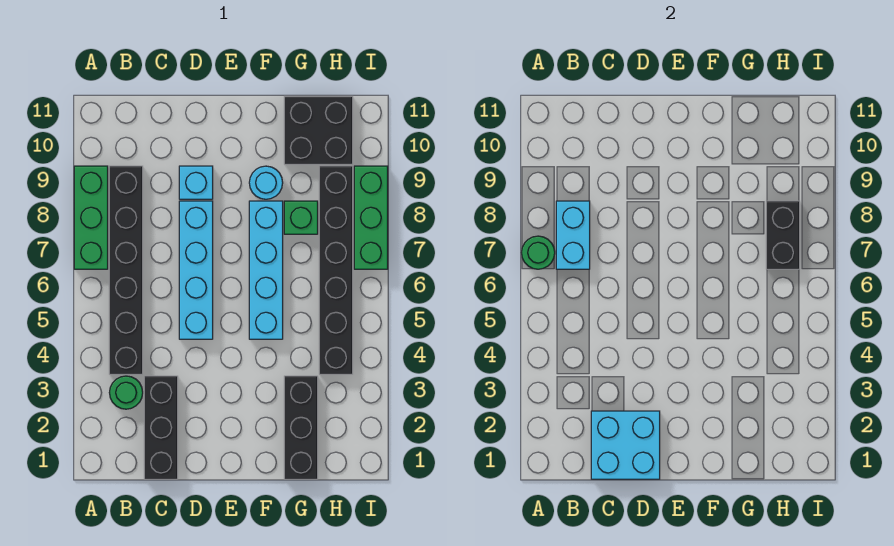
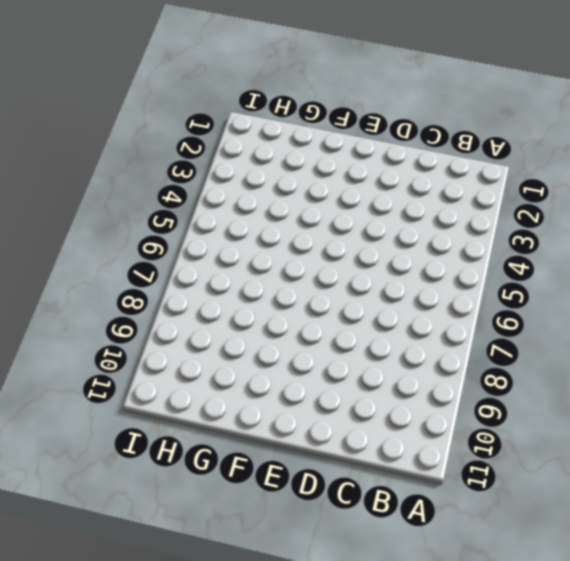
none -> green brick A7:A9 level 1
none -> green round brick B3 level 1
none -> black brick B4:B9 level 1

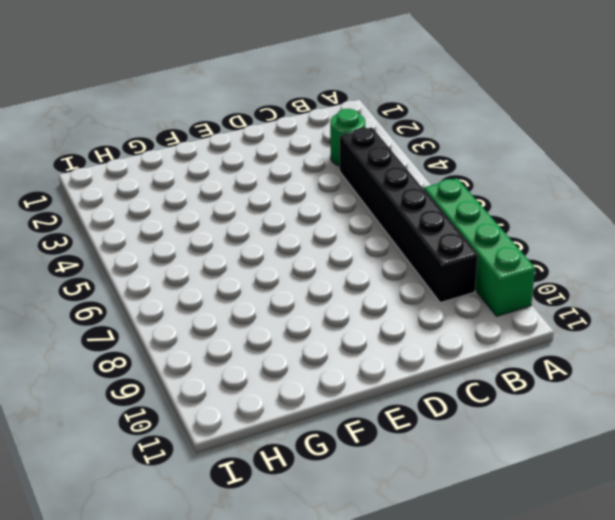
green brick A7:A10 level 1 -> green brick A7:A9 level 1
none -> black brick C1:C3 level 1
none -> cyan brick D5:D8 level 1
none -> cyan brick D9 level 1

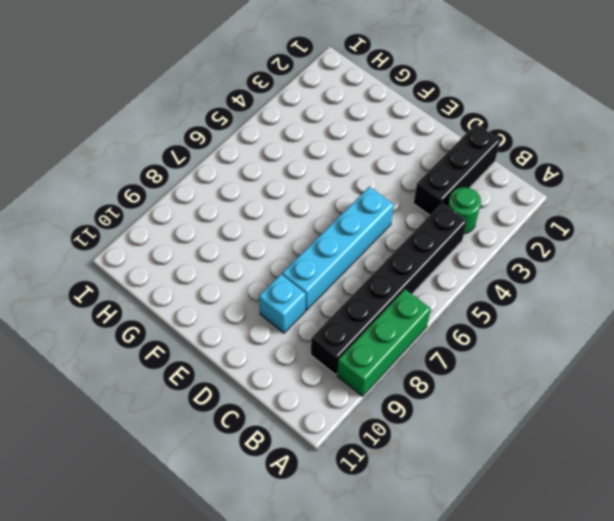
none -> cyan brick F5:F8 level 1
none -> cyan round brick F9 level 1
none -> black brick G1:G3 level 1

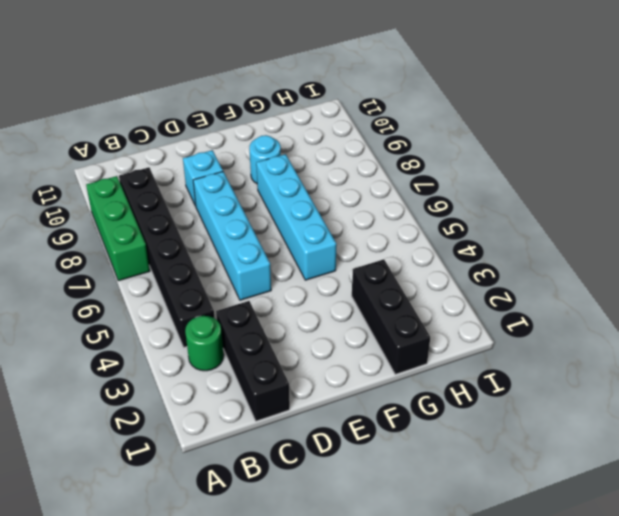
none -> green brick G8 level 1
none -> black brick G10:H11 level 1
none -> black brick H4:H9 level 1

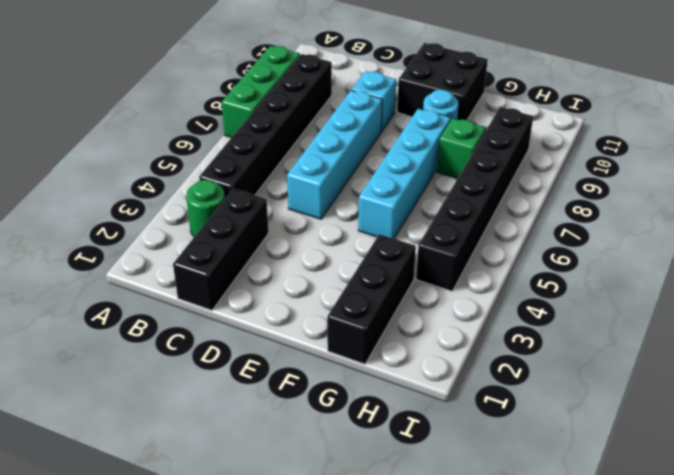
black brick E10:F11 level 1 -> black brick G10:H11 level 1
none -> green brick I7:I9 level 1
none -> green round brick A7 level 2
none -> cyan brick B7:B8 level 2

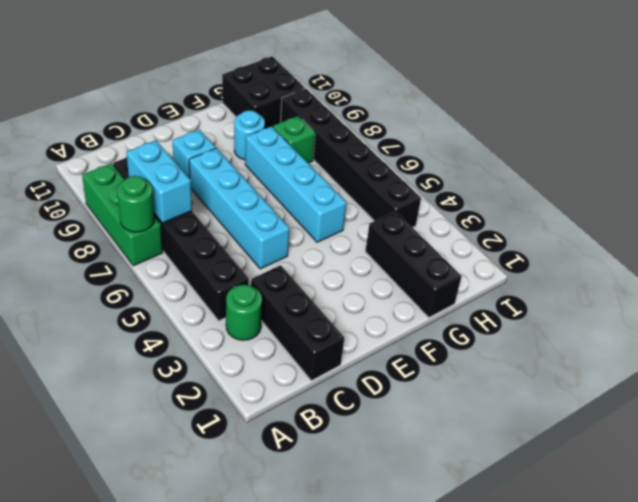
none -> green brick I7:I9 level 1
none -> cyan brick C1:D2 level 2
none -> black brick H7:H8 level 2

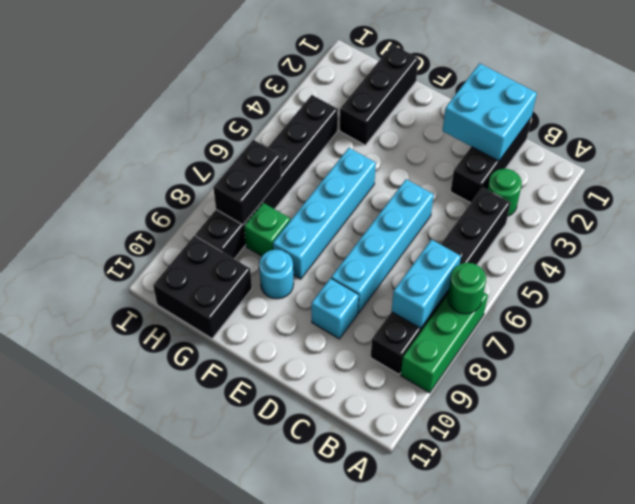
none -> green brick I7:I9 level 1

